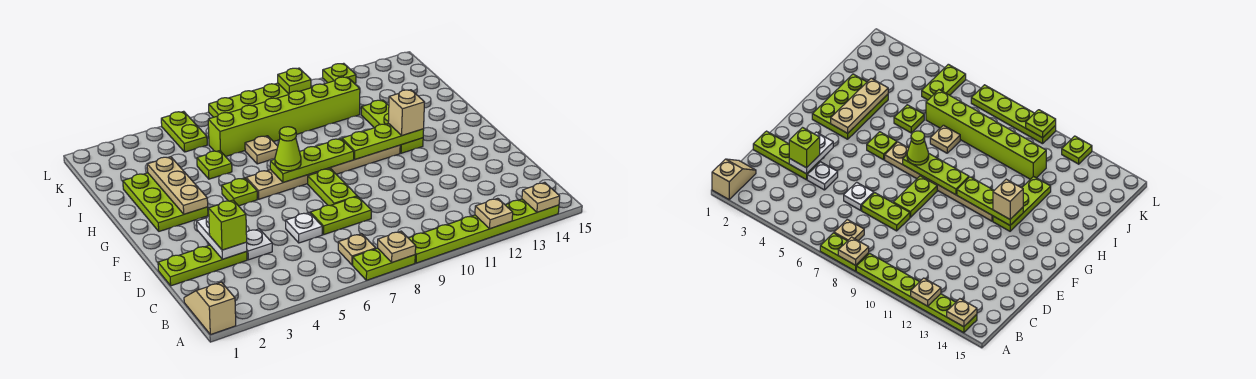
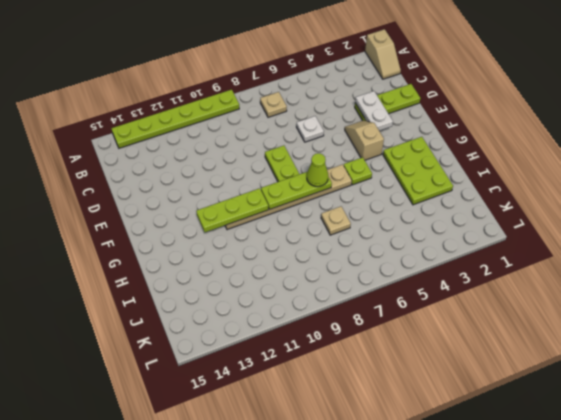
tan slope E4:F4 level 1 top F -> none
none -> lime plate A7:A8 level 1
none -> white plate D4 level 1
none -> lime plate D7:D8 level 1
none -> lime plate G12:I12 level 1

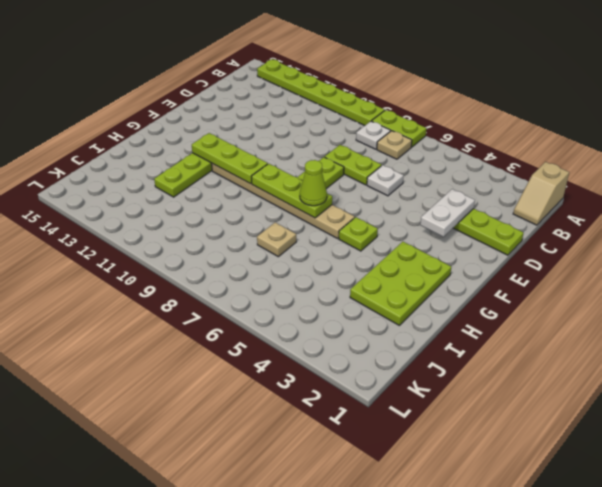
white plate B8 level 1 -> white plate D4 level 1
none -> lime plate I5 level 1
none -> lime brick J6:J11 level 1
none -> lime plate K5:L5 level 1
none -> lime plate L7:L10 level 1

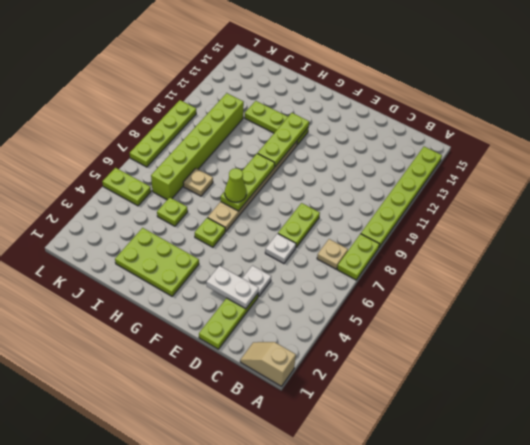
none -> lime plate E8:F8 level 1
none -> lime plate L12 level 1
none -> tan plate A8 level 2
none -> tan plate A12 level 2

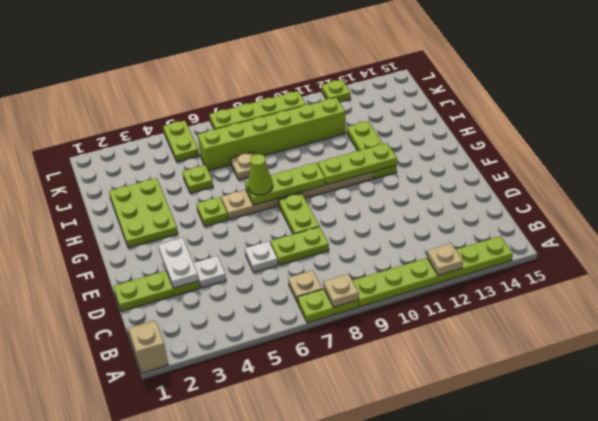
none -> tan plate A14 level 2
none -> tan plate G3:I3 level 2
none -> lime plate L10 level 2
none -> lime brick D3 level 3

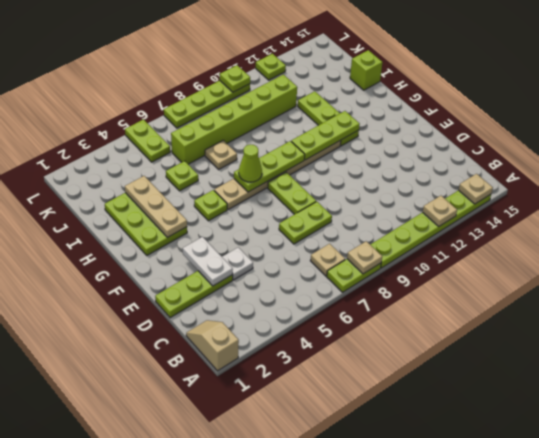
lime brick I15 level 1 -> lime brick D3 level 3
none -> white plate D6 level 1
none -> tan brick G12 level 3

